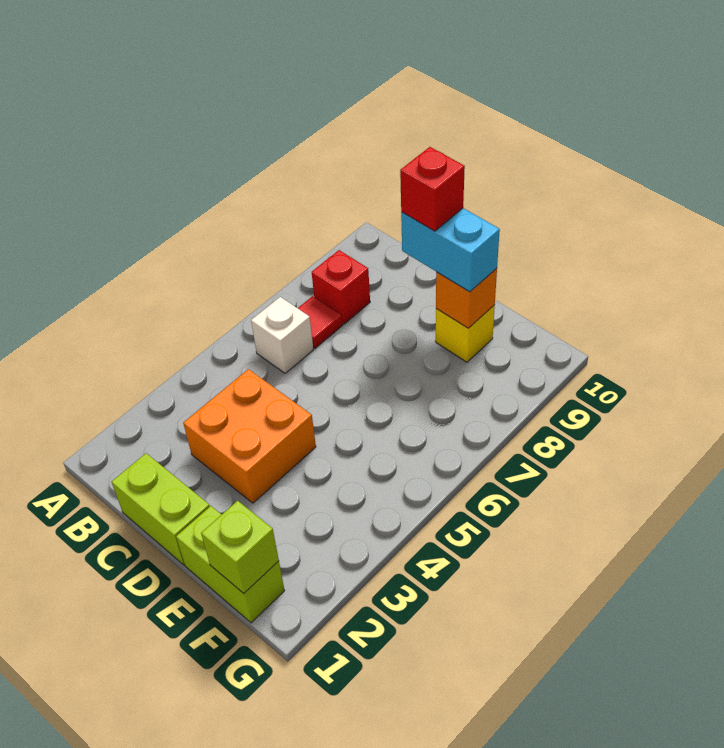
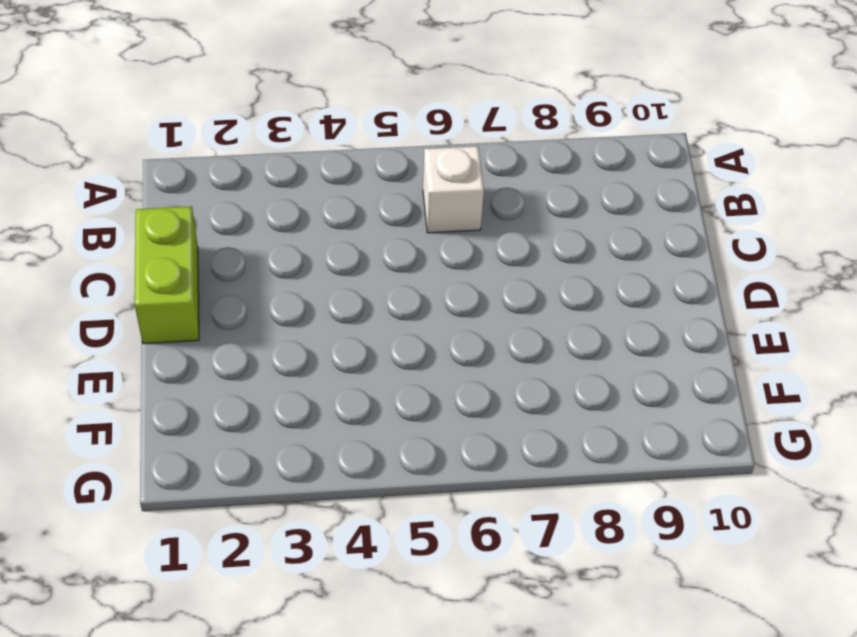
none -> red tile B7 level 1
none -> red brick B8 level 1

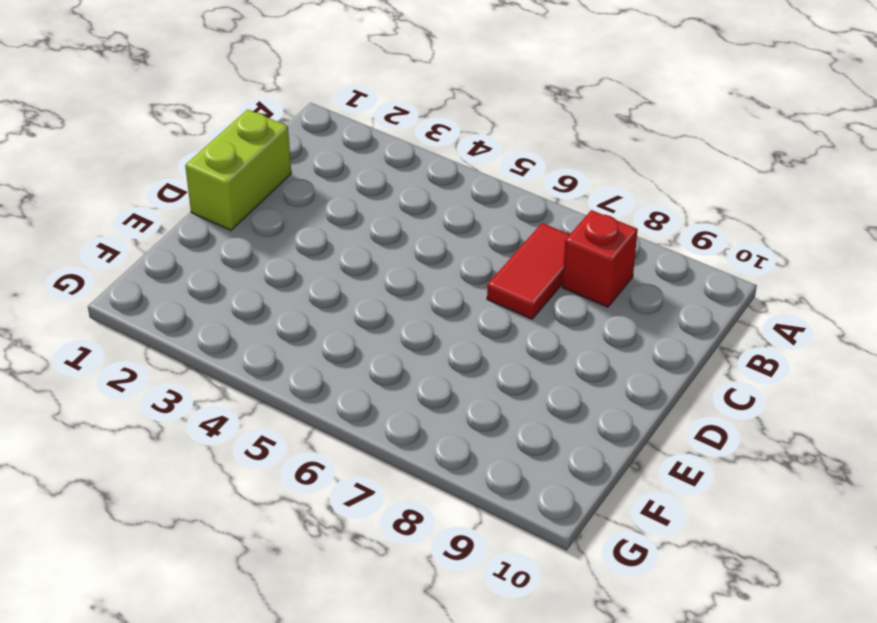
red tile B7:C7 level 1 -> red tile B7 level 1
none -> white brick B6 level 1
none -> orange brick C3:D4 level 1

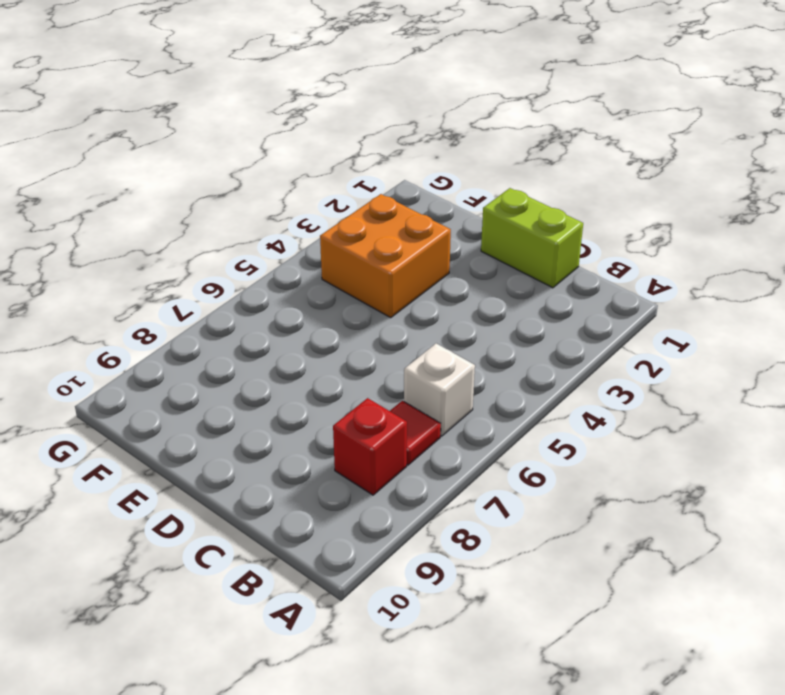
orange brick E3:F4 level 1 -> orange brick C3:D4 level 1
none -> lime brick E1:F1 level 1
none -> yellow brick E9 level 1

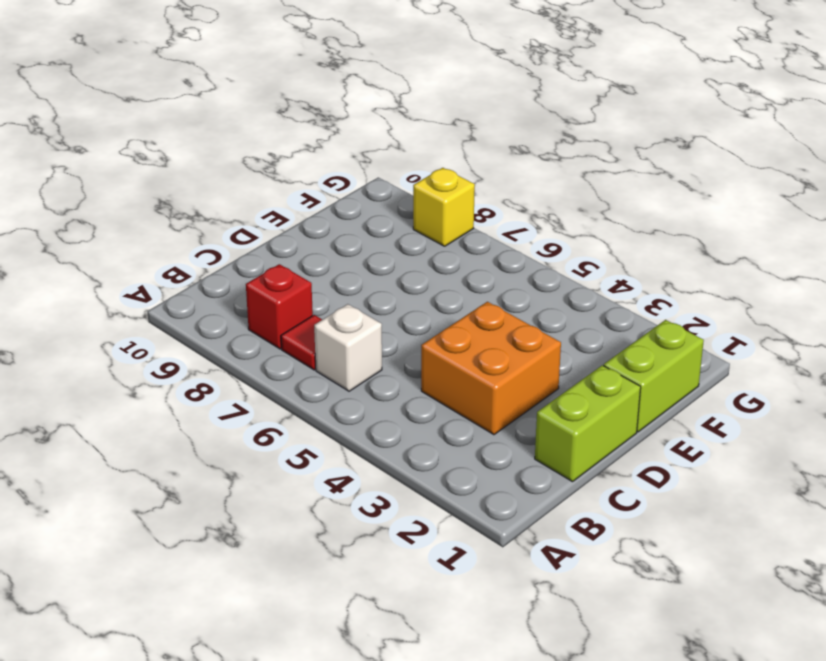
yellow brick G8 level 1 -> yellow brick E9 level 1
none -> orange brick E9 level 2
none -> lime brick F1 level 2

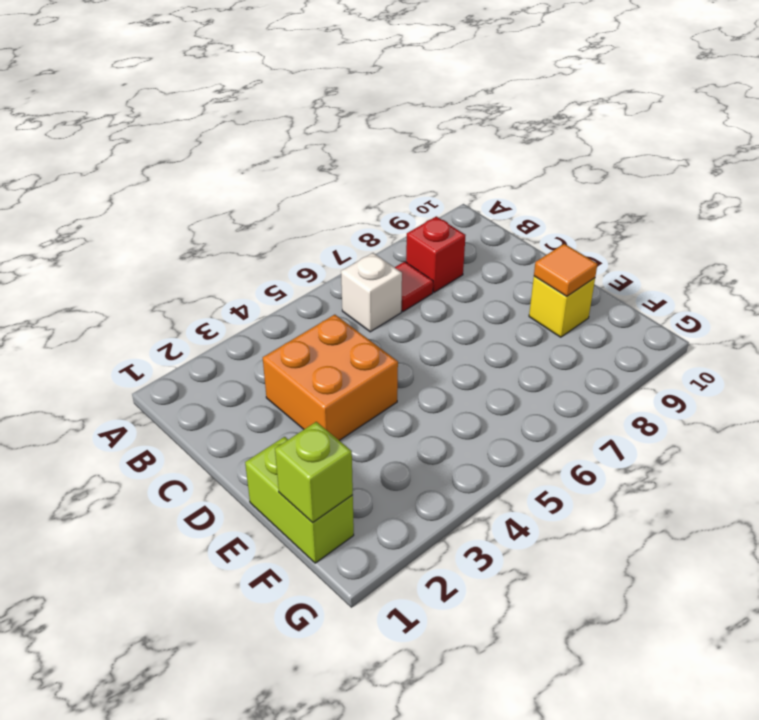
orange tile E9 level 2 -> orange brick E9 level 2
none -> lime brick C1:D1 level 1
none -> cyan brick D9:E9 level 3

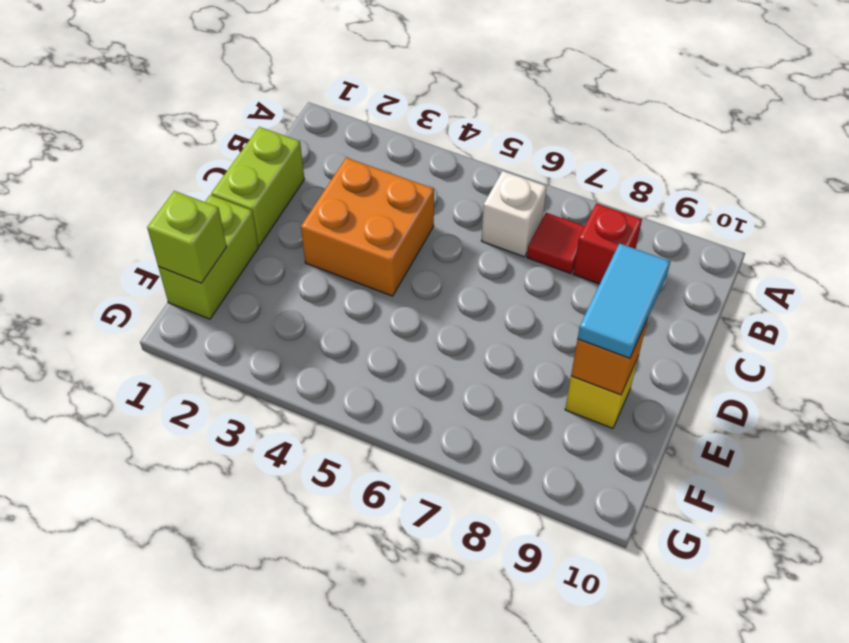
cyan tile D9:E9 level 3 -> cyan brick D9:E9 level 3
none -> red brick D9 level 4

